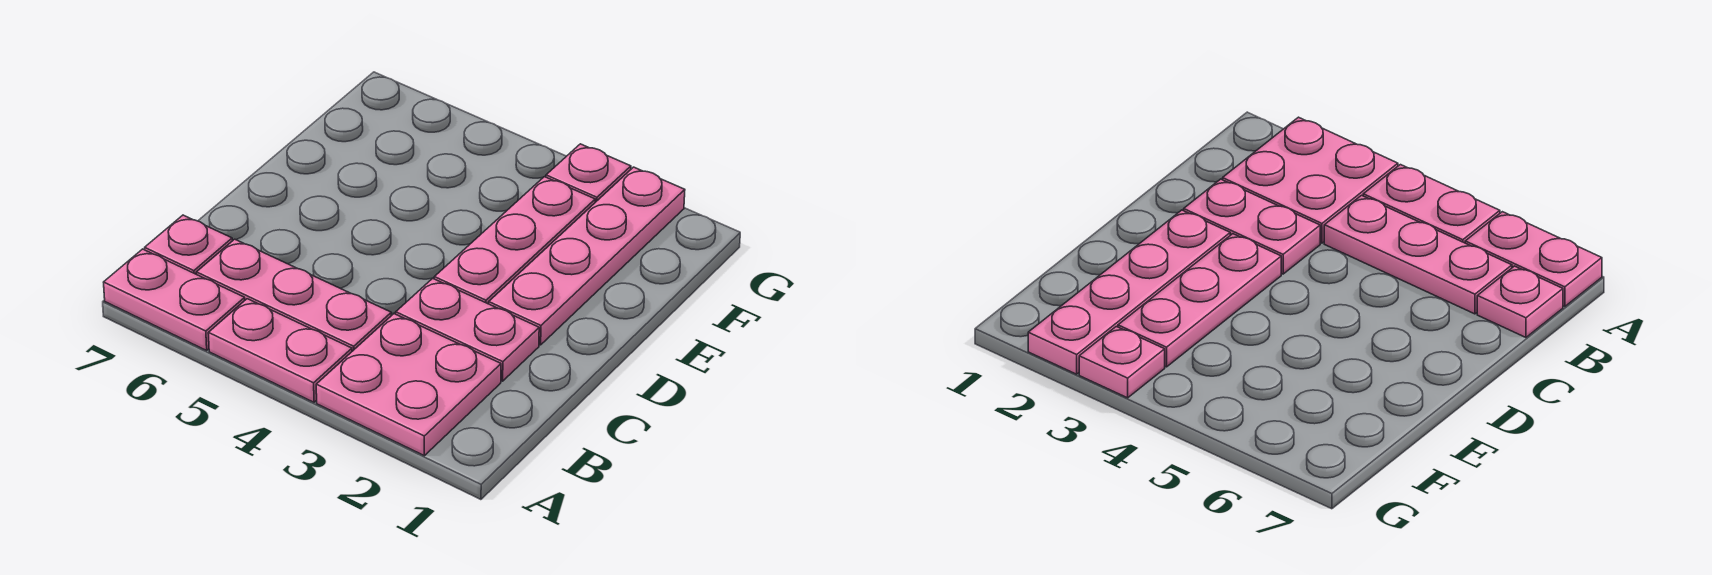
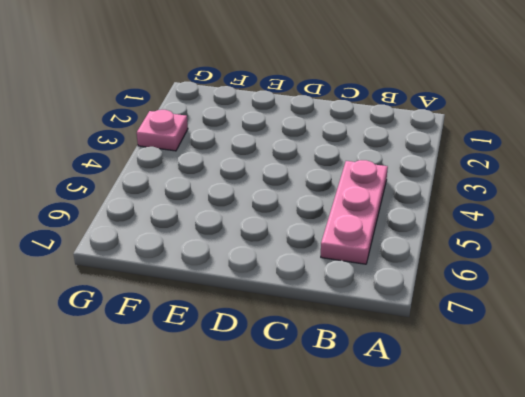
none -> pink plate A2:B3 level 1
none -> pink plate A4:A5 level 1

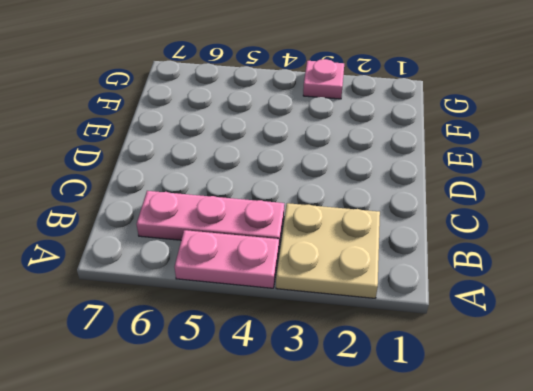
tan plate A2:B3 level 1 -> pink plate A2:B3 level 1
none -> pink plate A6:A7 level 1
none -> pink plate B7 level 1

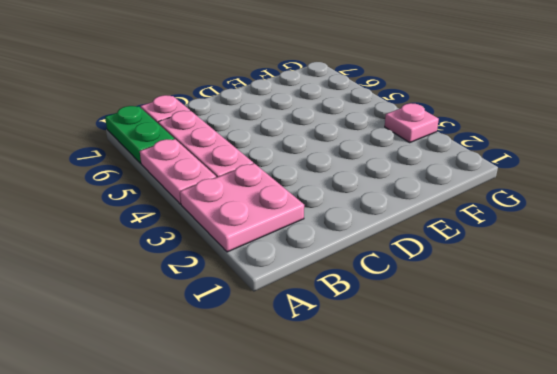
green plate A6:A7 level 1 -> pink plate A6:A7 level 1
none -> pink plate C2:C3 level 1
none -> pink plate D2:G2 level 1

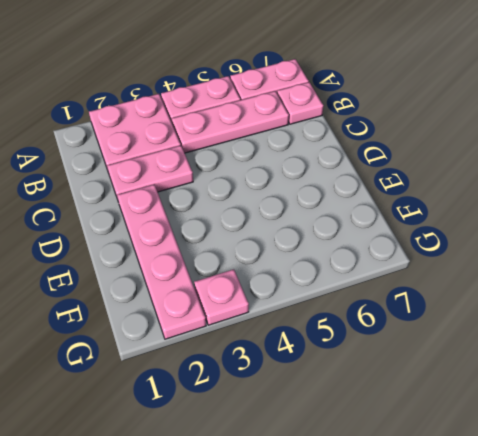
none -> pink plate D3:F3 level 1

